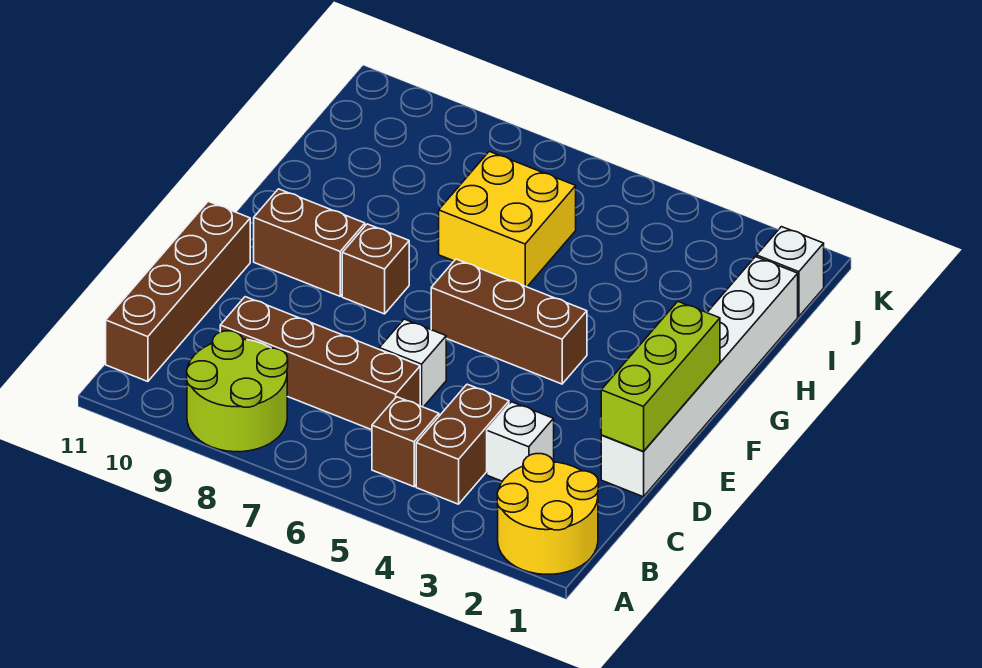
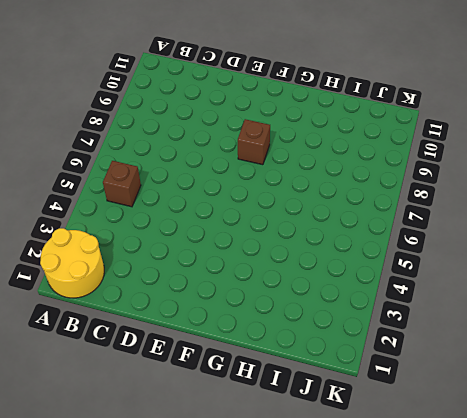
none -> lime round brick A8:B9 level 1
none -> brown brick B4:C4 level 1
none -> brown brick B11:E11 level 1

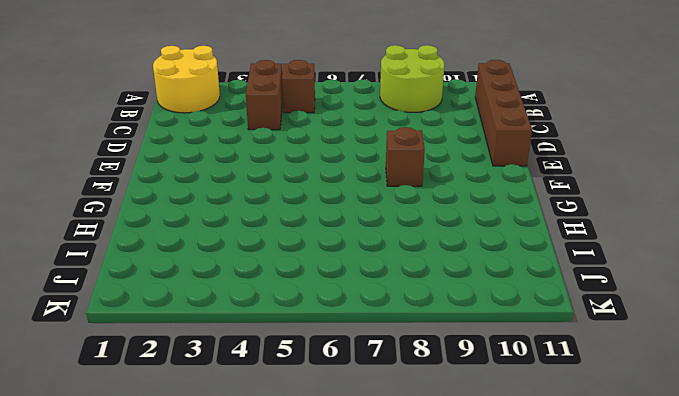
none -> white brick C3 level 1
none -> brown brick C6:C9 level 1
none -> white brick D1:I1 level 1

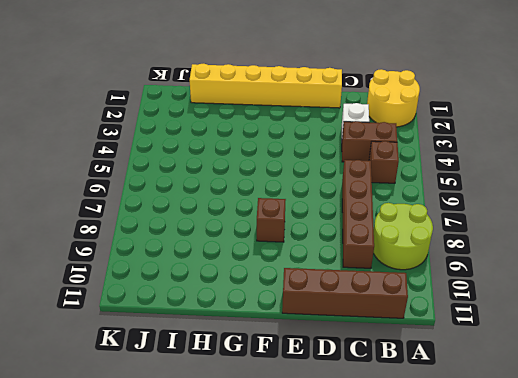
yellow brick D1:I1 level 1 -> white brick D1:I1 level 1
none -> white brick D6 level 1
none -> brown brick F4:F6 level 1
none -> brown brick F9:F10 level 1

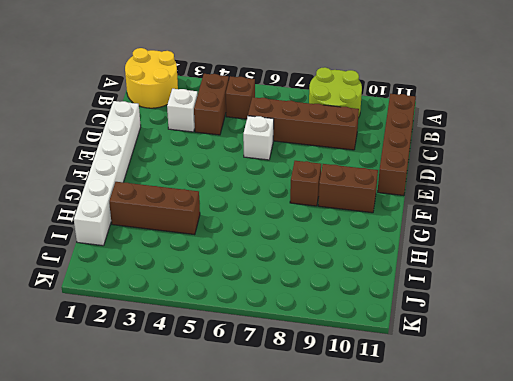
brown brick H2:H4 level 1 -> brown brick F4:F6 level 1
none -> yellow brick H6:I7 level 1
none -> white brick J1 level 1
none -> lime brick D1:F1 level 2

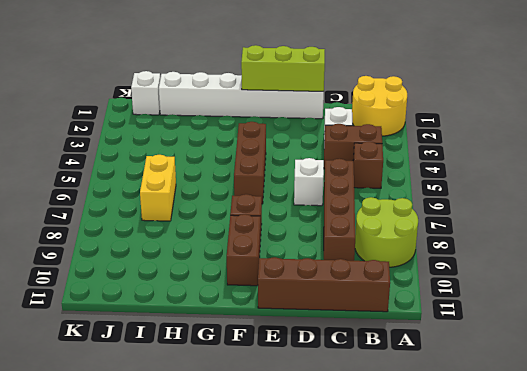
yellow brick I6:I7 level 1 -> yellow brick H6:I7 level 1

